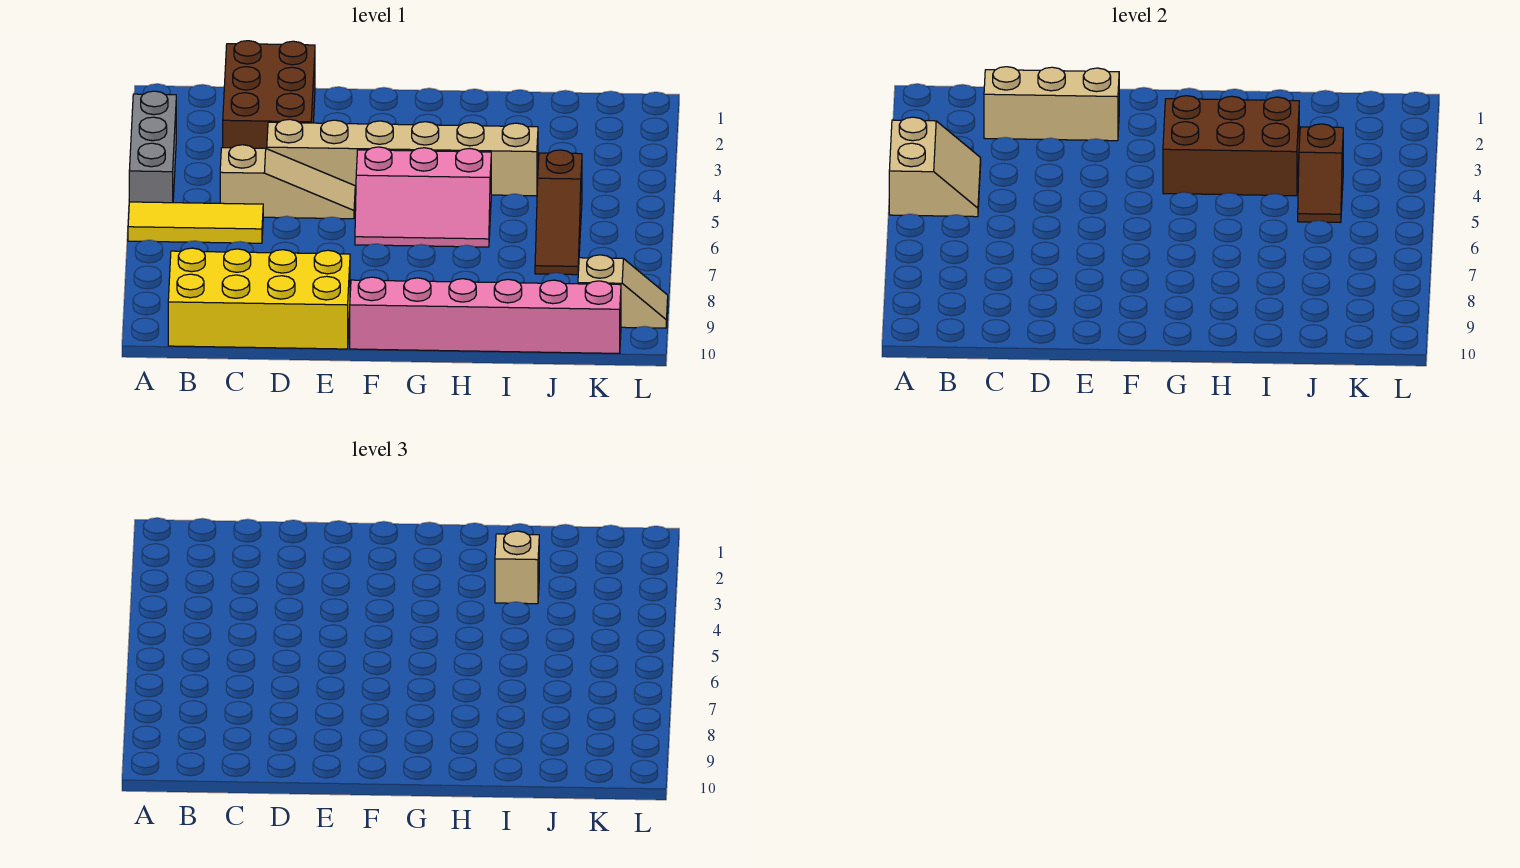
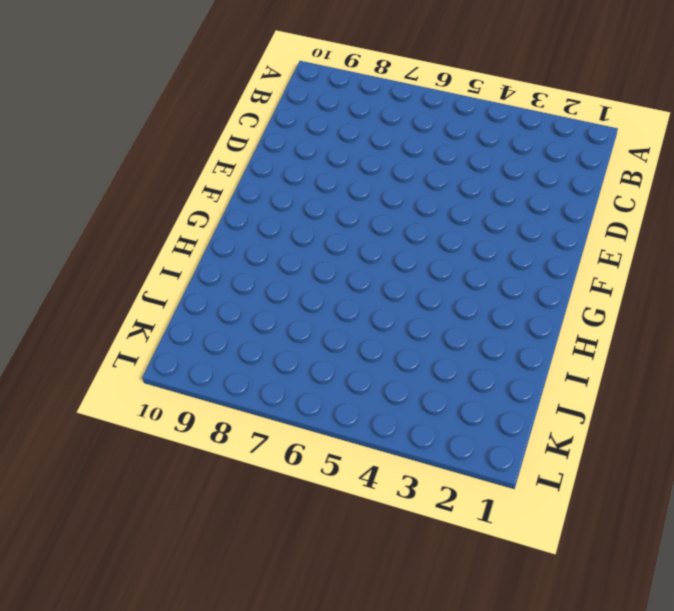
none -> grey brick A3:A5 level 1
none -> yellow tile A6:C6 level 1
none -> yellow brick B9:E10 level 1

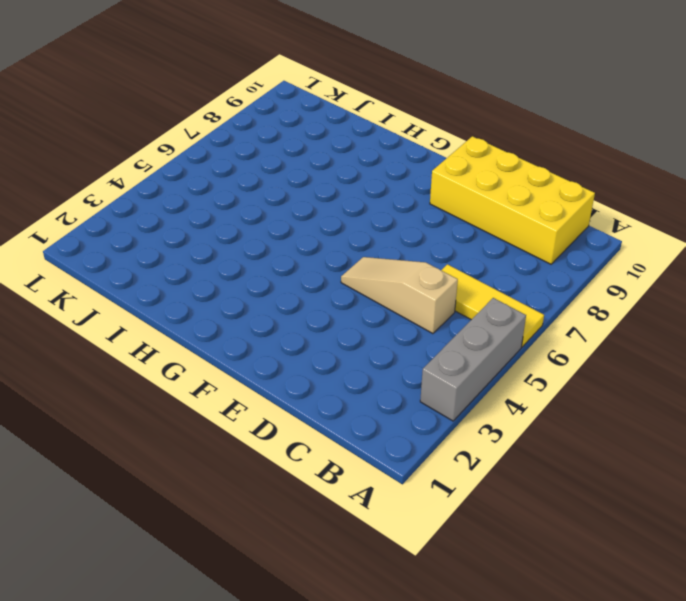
none -> brown brick C1:D3 level 1
none -> tan brick D4:I4 level 1
none -> pink slope F5:H6 level 1 top 5

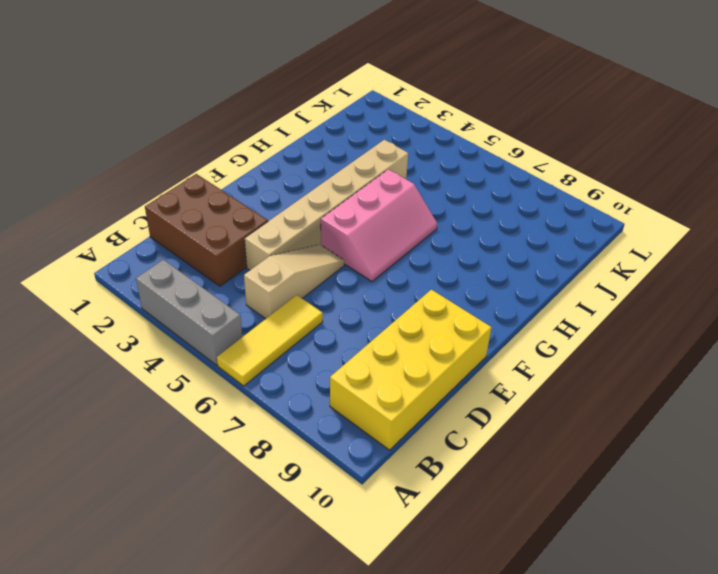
none -> pink brick F10:K10 level 1
none -> brown slope J5:J7 level 1 top 5
none -> tan slope K9:L9 level 1 top K

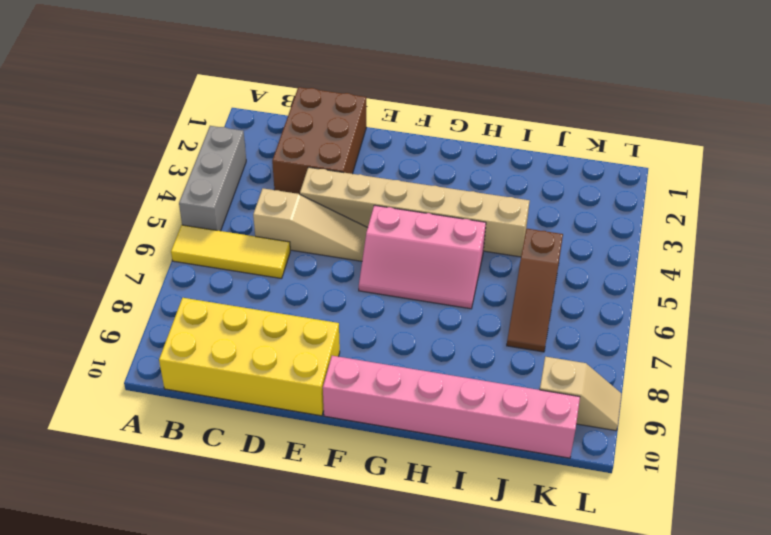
none -> tan slope A4:B5 level 2 top A
none -> tan brick C2:E2 level 2
none -> brown brick G3:I4 level 2

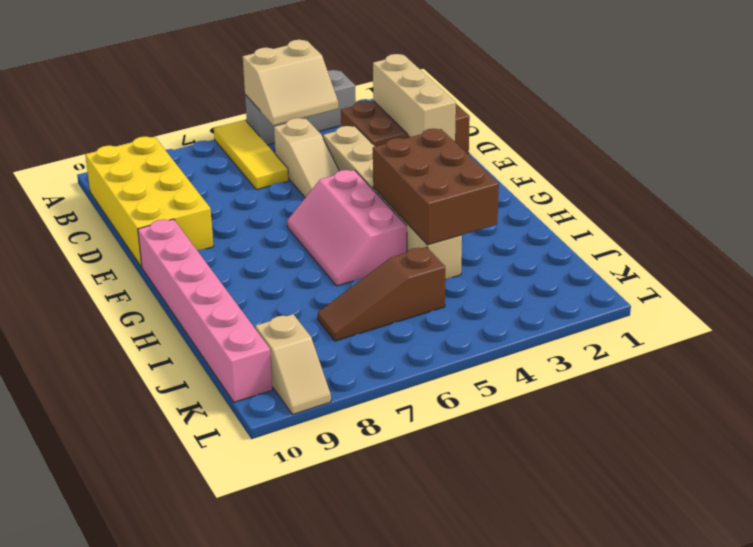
none -> brown slope J4:J5 level 2 top 4
none -> tan brick I3 level 3

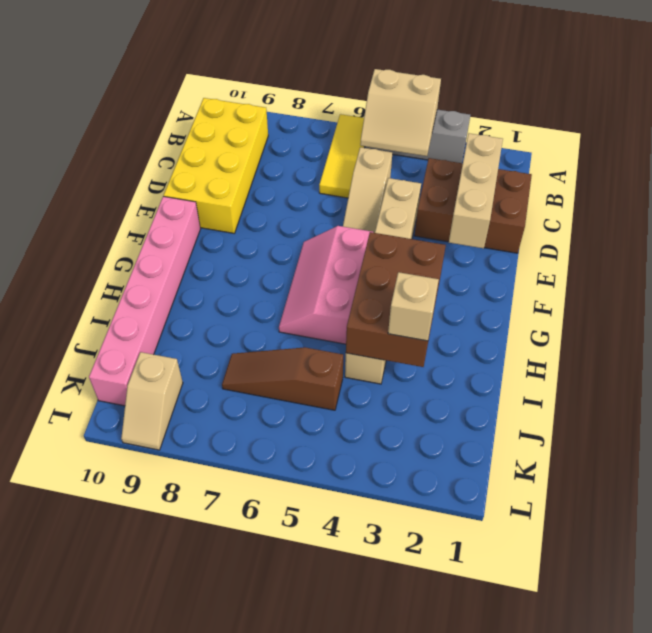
none -> brown slope J4:J5 level 2 top 4

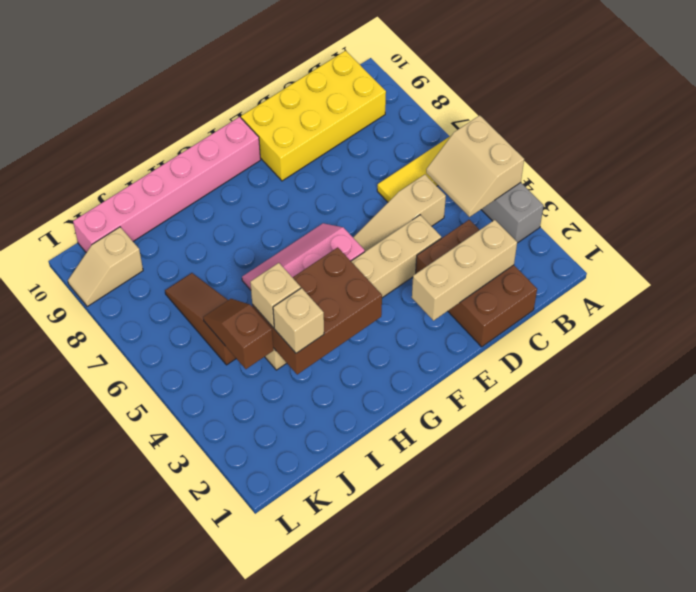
tan brick I4 level 3 -> none

